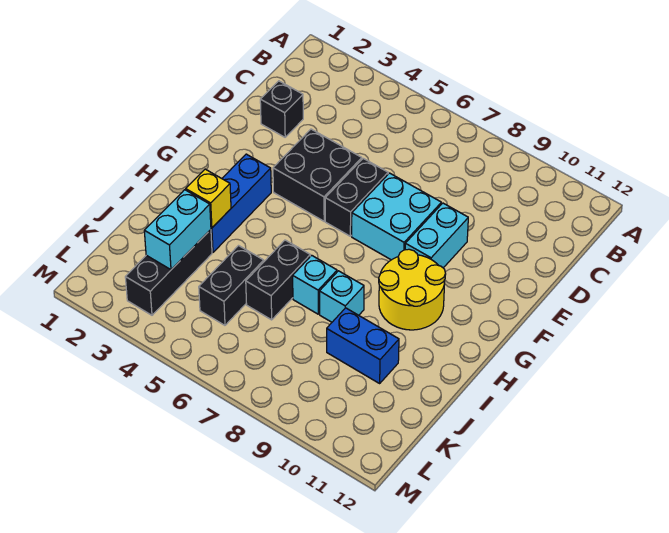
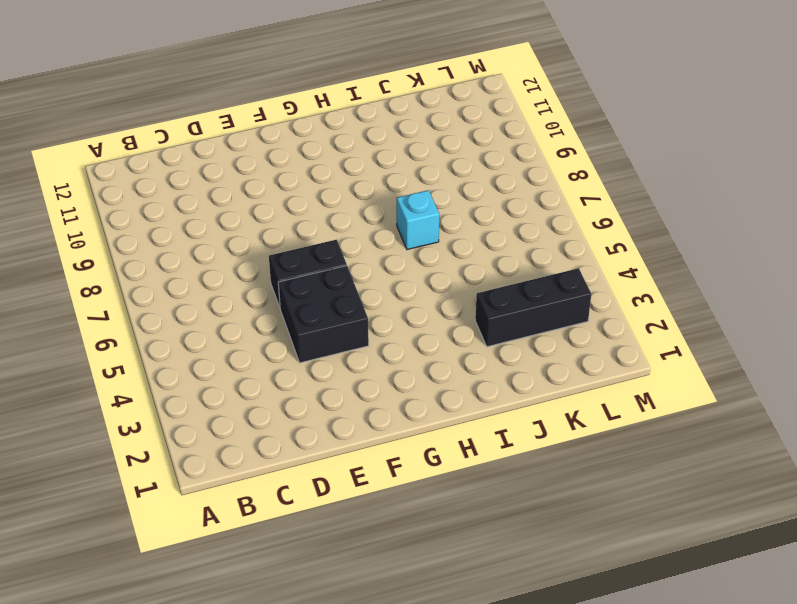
none -> black brick D2 level 1
none -> cyan brick E7:F8 level 1
none -> cyan brick E9:F9 level 1

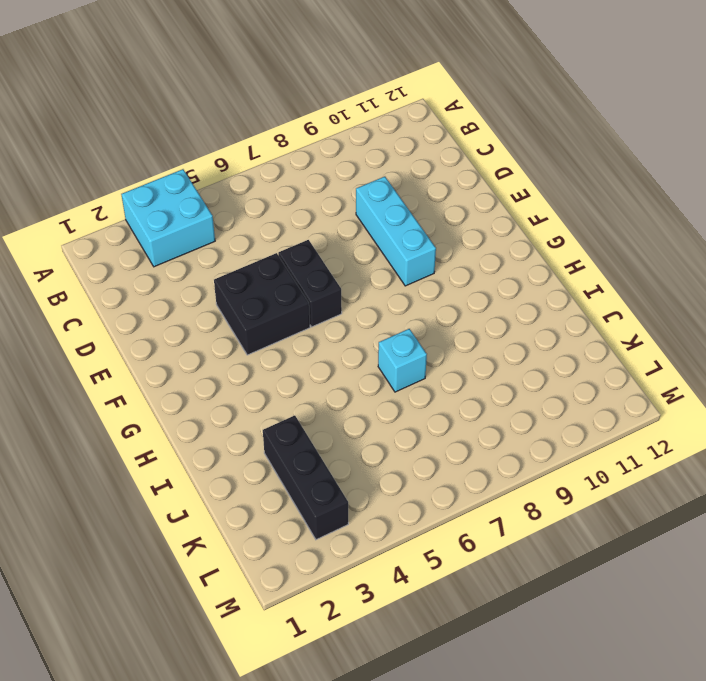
cyan brick A3:B4 level 1 -> cyan brick E7:F8 level 1
cyan brick D9:F9 level 1 -> cyan brick E9:F9 level 1
none -> black brick D2 level 1
none -> blue brick G3:I3 level 1
none -> yellow round brick G9:H10 level 1

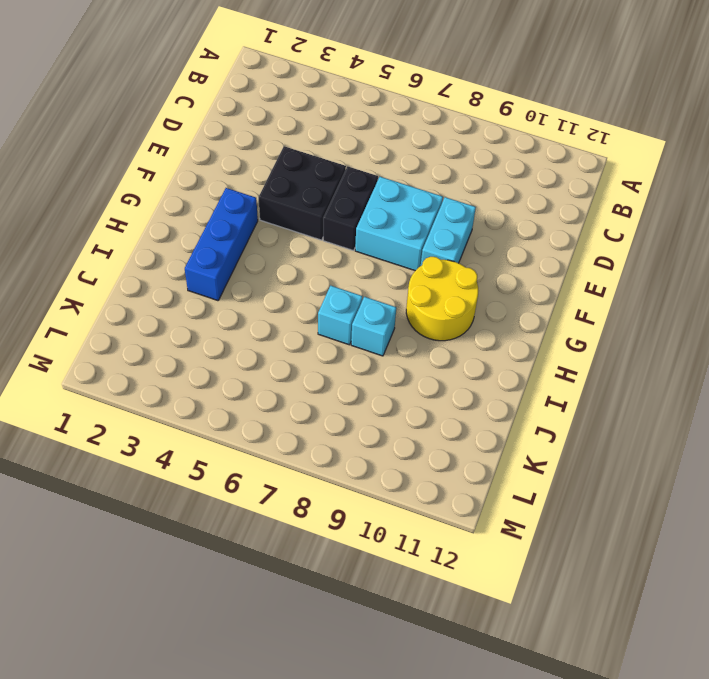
none -> black brick D2 level 1
none -> black brick I6:J6 level 1
none -> black brick J3:L3 level 1

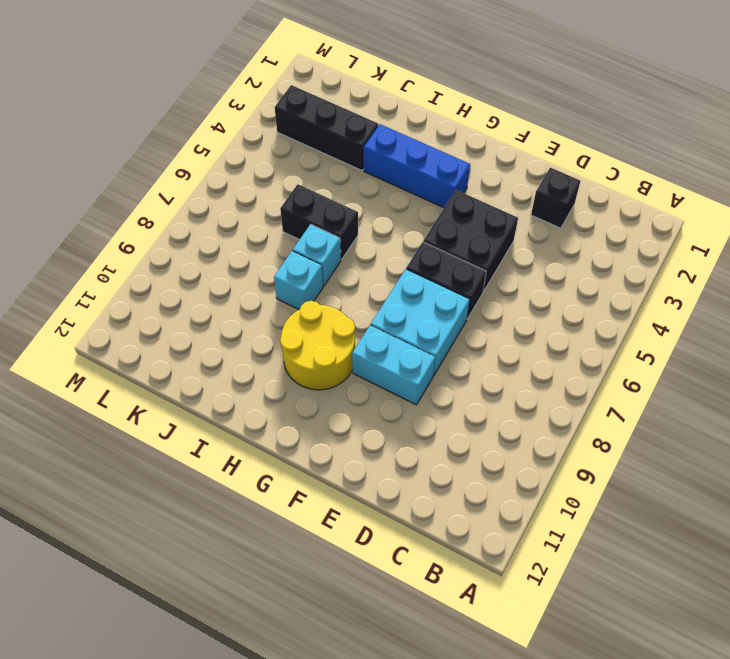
none -> black brick J5:K5 level 1
none -> blue brick J9:J10 level 1
none -> yellow brick I3 level 2

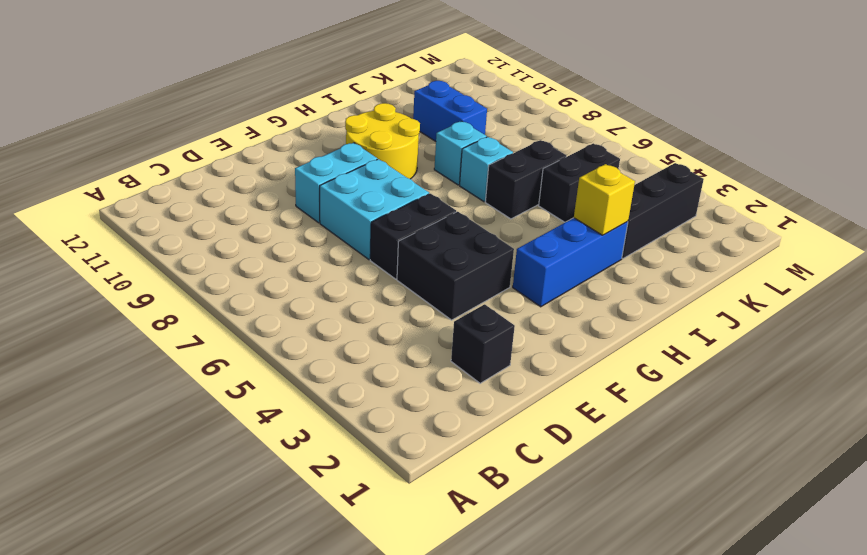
none -> cyan brick J3:K3 level 2

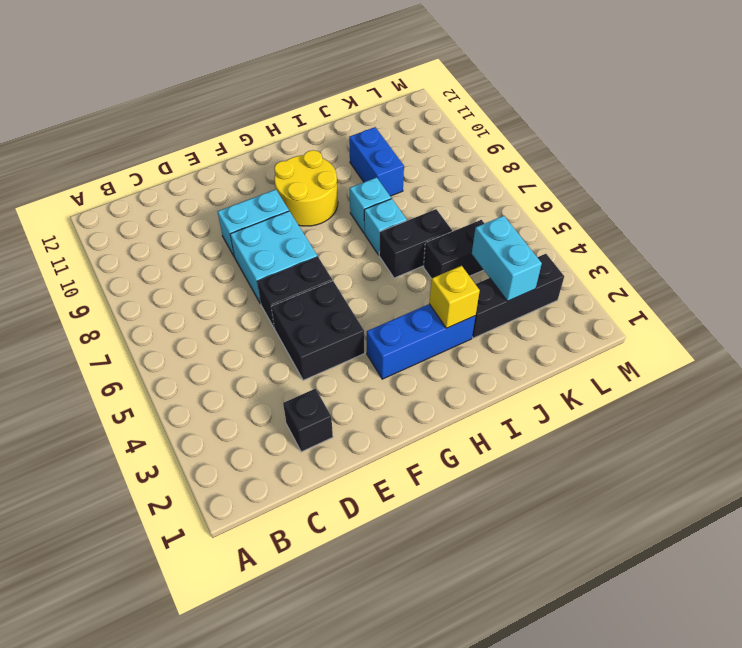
cyan brick K3:K4 level 2 -> cyan brick J3:K3 level 2

